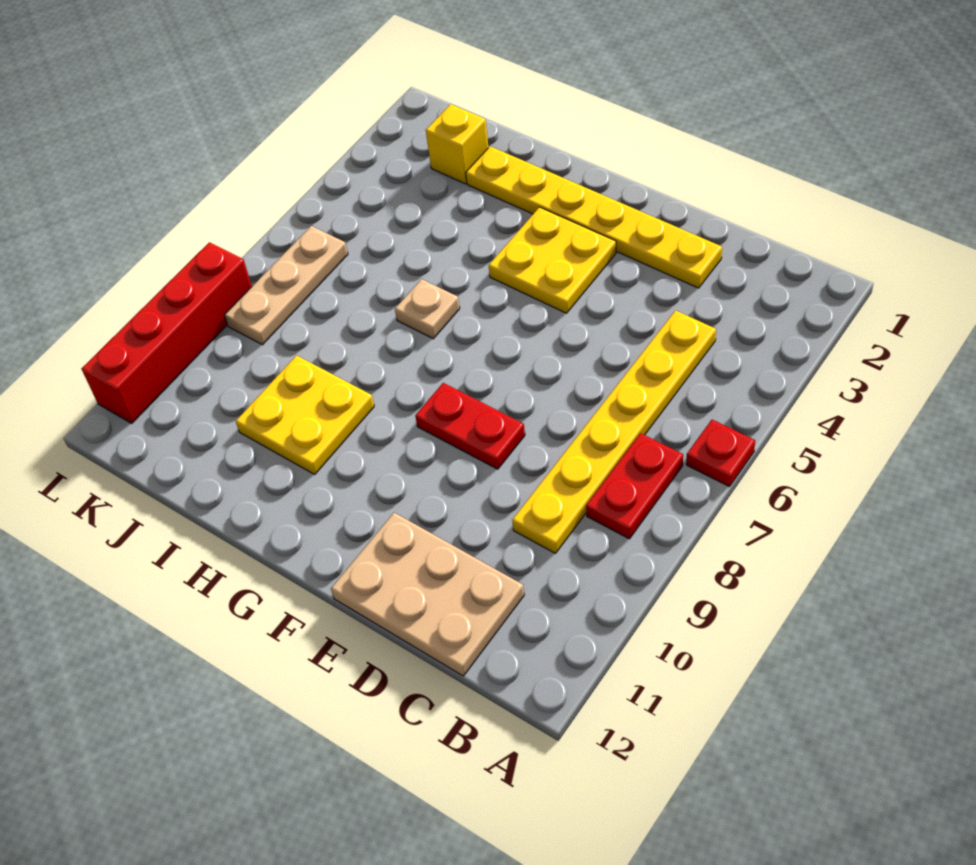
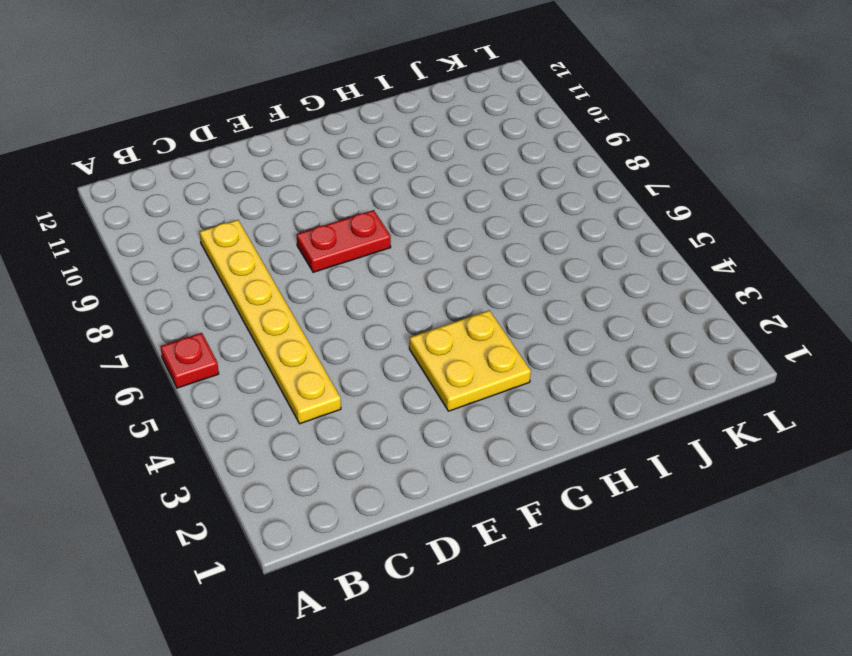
none -> red plate B7:B8 level 1
none -> tan plate C11:E12 level 1
none -> yellow plate D2:I2 level 1

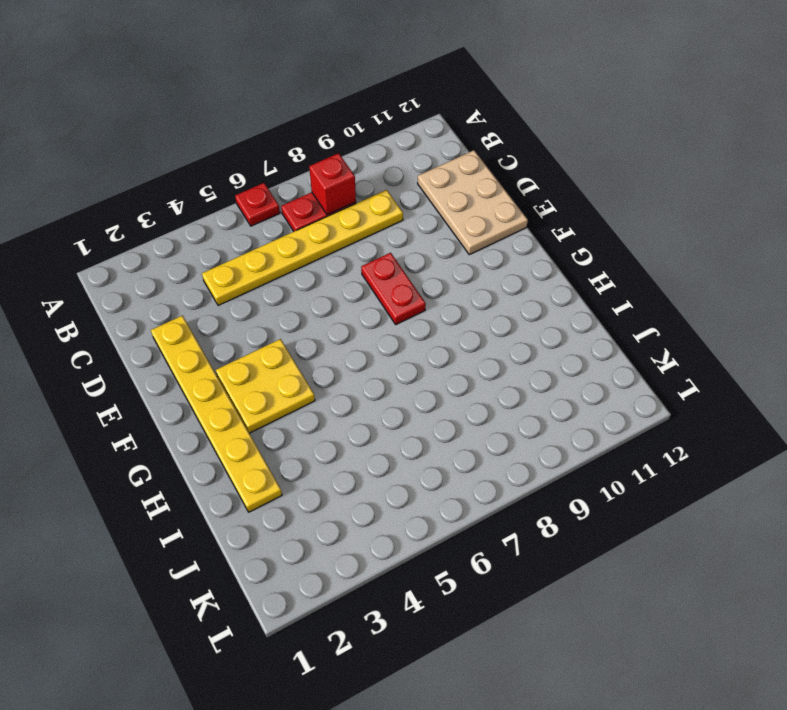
red brick B8 level 2 -> none
none -> tan plate H6 level 1
none -> yellow plate H9:I10 level 1
none -> yellow brick J2 level 1

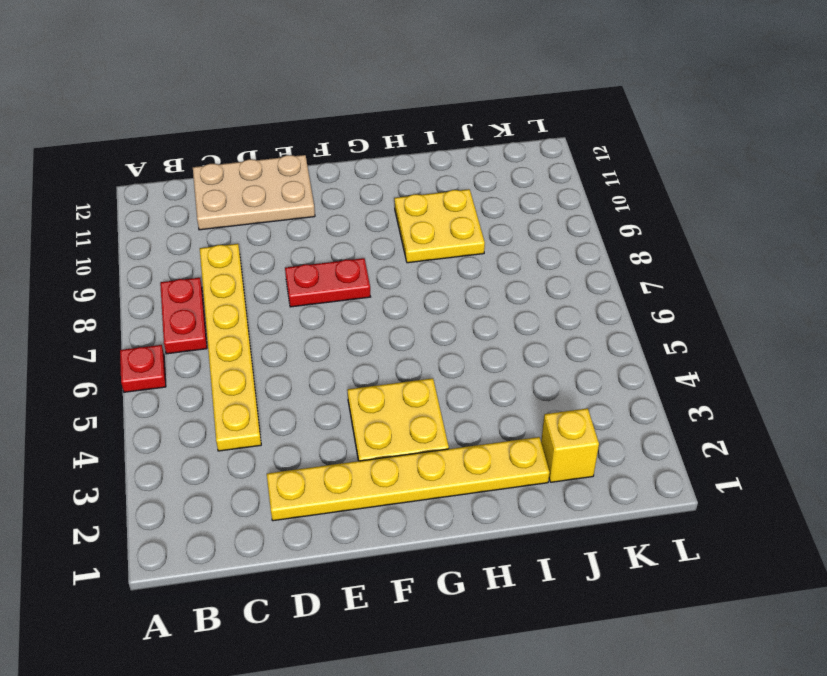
none -> tan plate H6 level 1
none -> tan plate K6:K8 level 1
none -> red brick L8:L11 level 1

